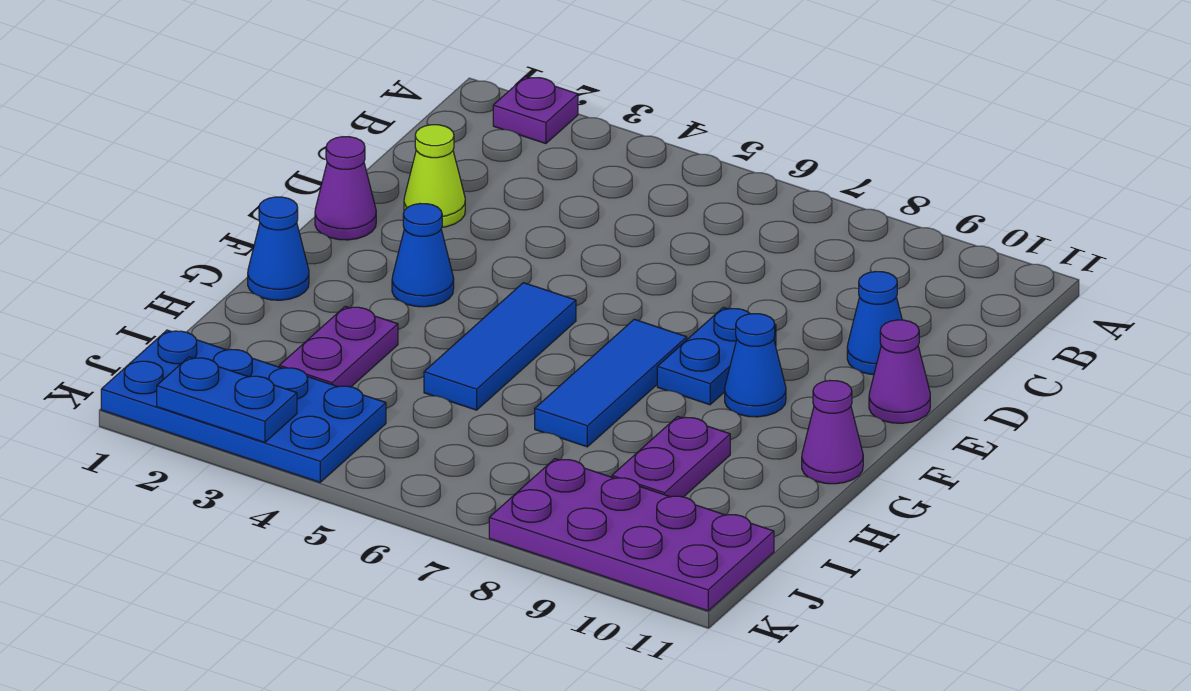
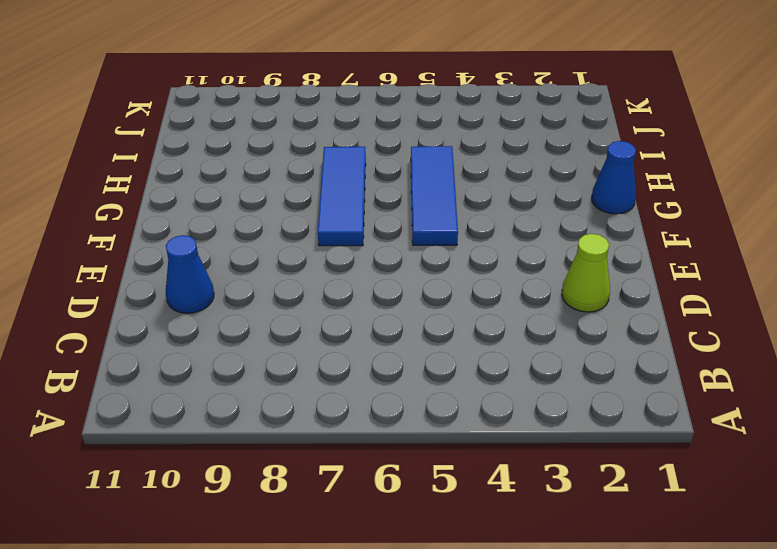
none -> purple plate A2 level 1
none -> purple cone E1 level 1
none -> blue plate E8:F8 level 1

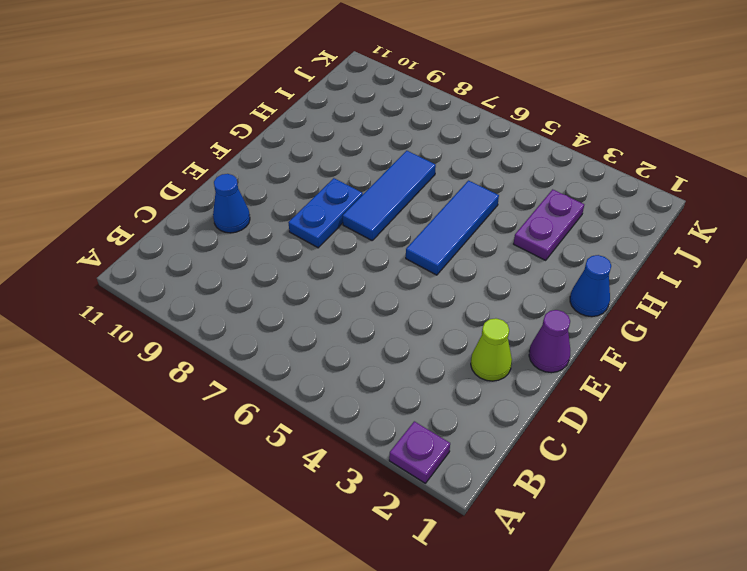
none -> purple cone E11 level 1
none -> blue cone F3 level 1
none -> blue cone F9 level 1

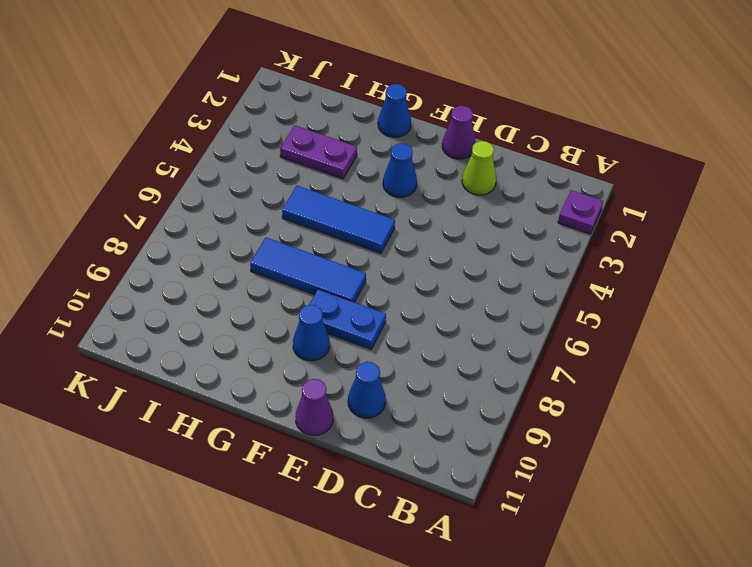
none -> purple cone G11 level 1
none -> purple plate H9:I9 level 1
none -> blue plate J1:K4 level 1

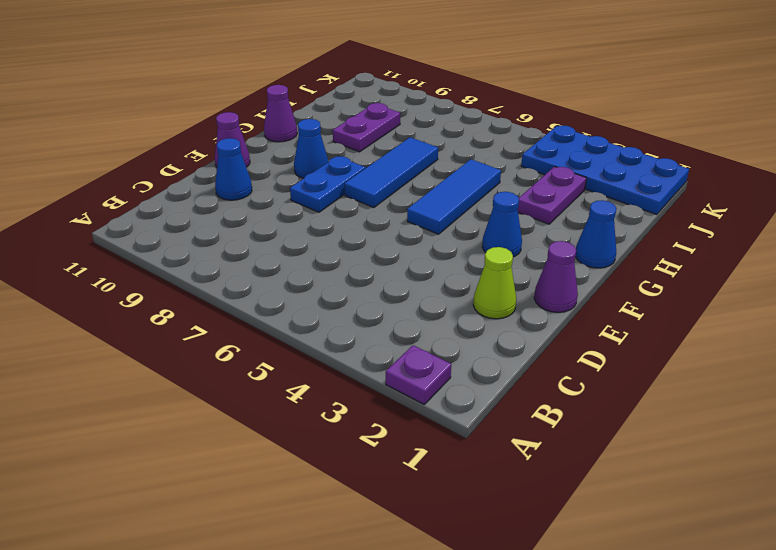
none -> purple plate J8:K11 level 1
none -> blue plate K2:K3 level 2

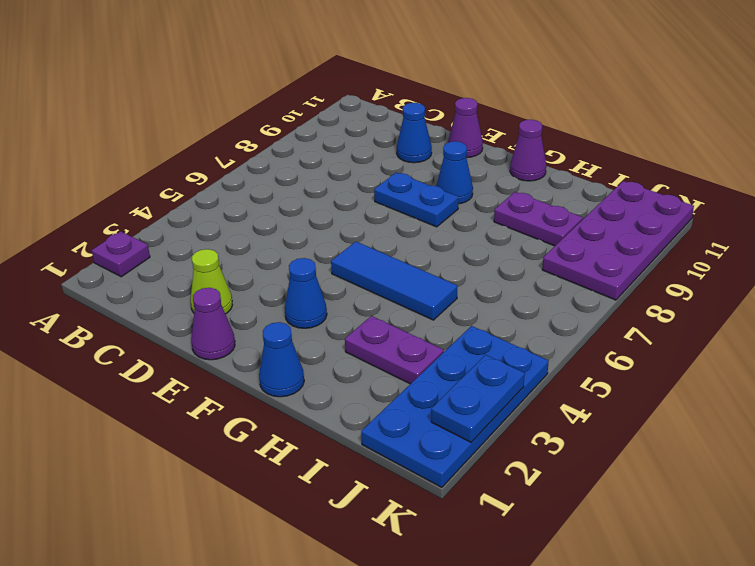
none -> blue tile F7:H7 level 1

